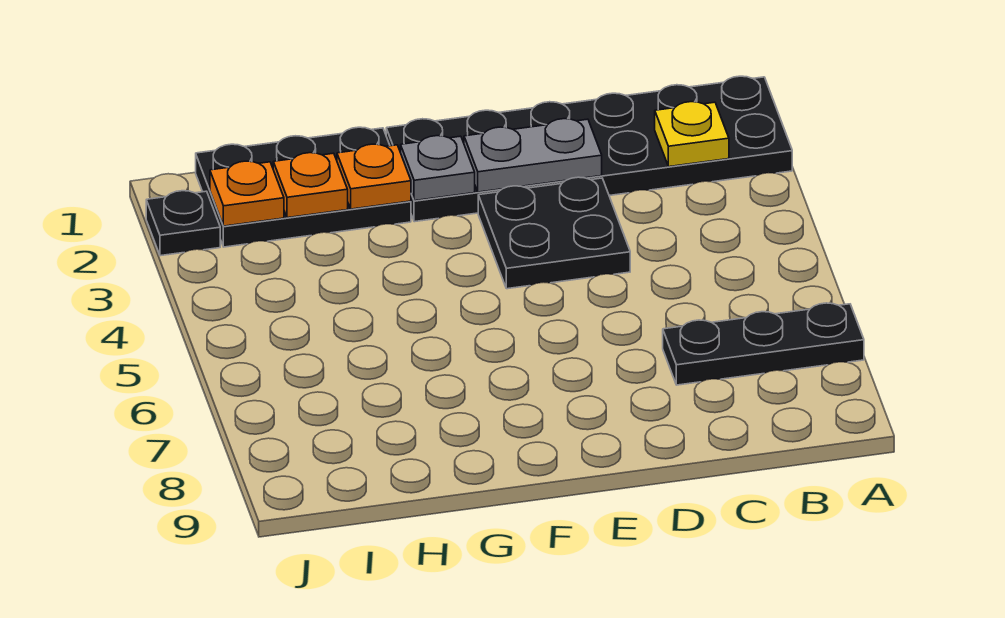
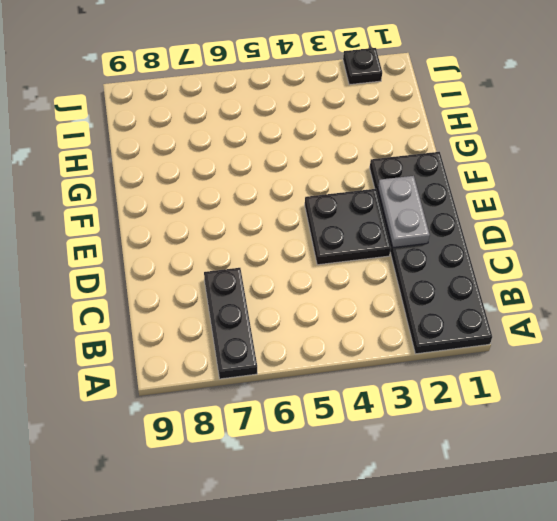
none -> black plate G1:I2 level 1
none -> yellow plate B2 level 2

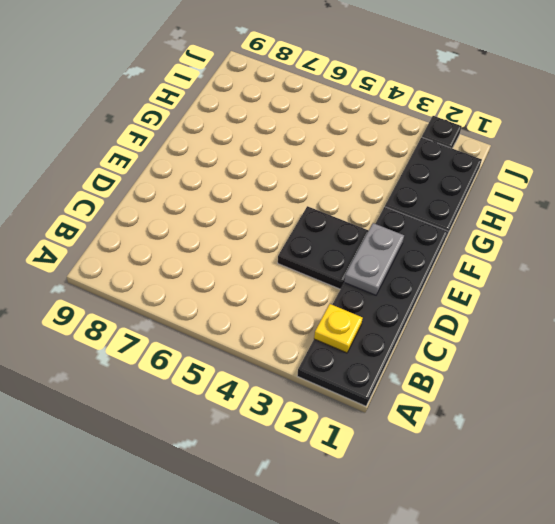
none -> black plate A7:C7 level 1
none -> grey plate F2 level 2

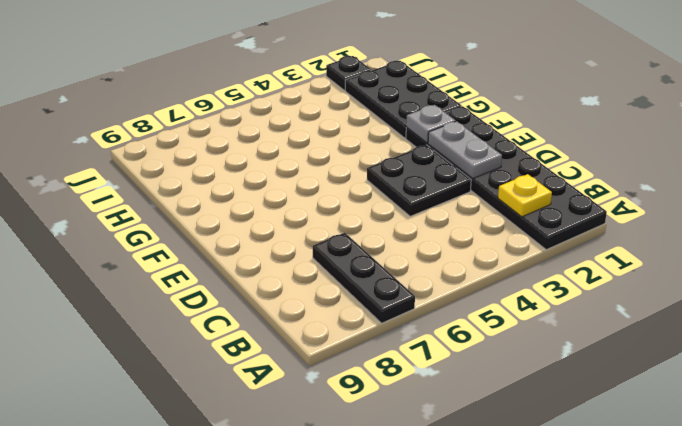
none -> orange plate G2 level 2
none -> orange plate H2 level 2

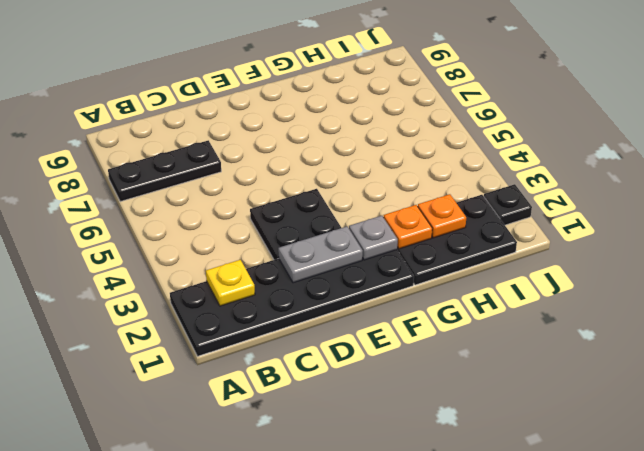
none -> orange plate I2 level 2

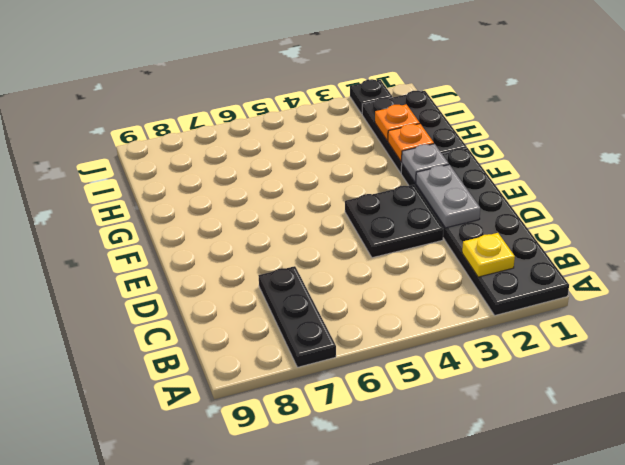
none -> orange plate I2 level 2

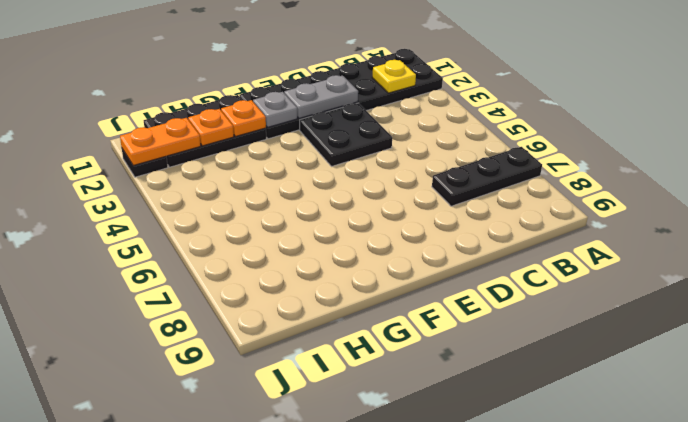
orange plate I2:J2 level 2 -> orange plate I2 level 2

